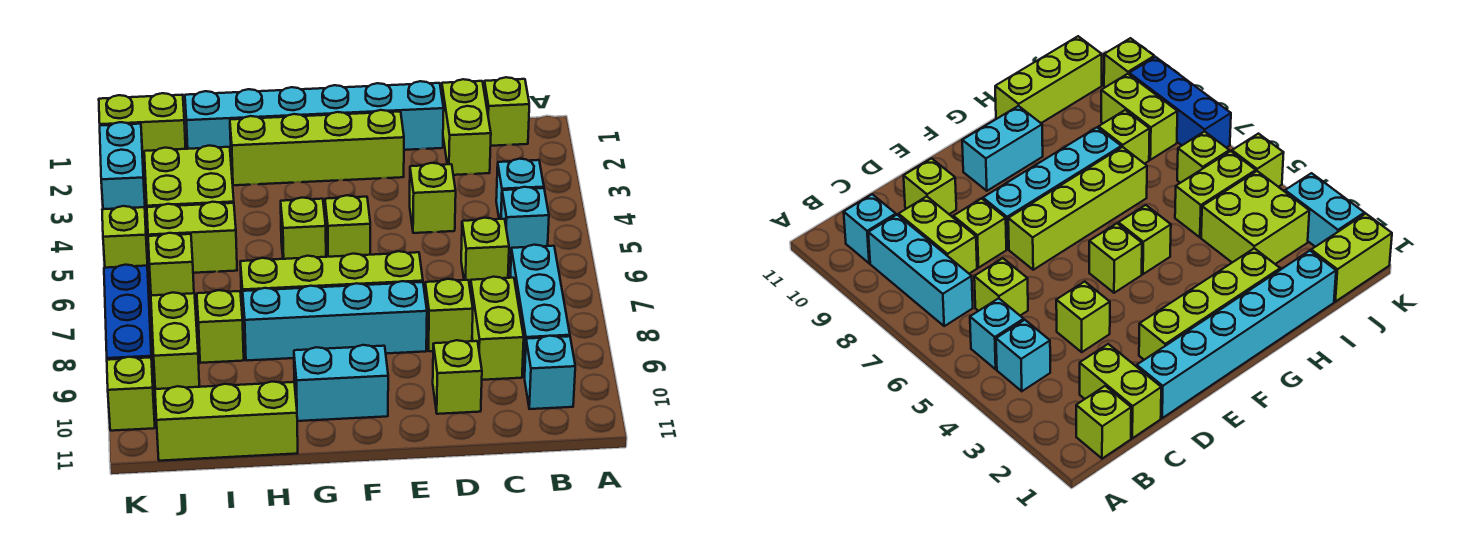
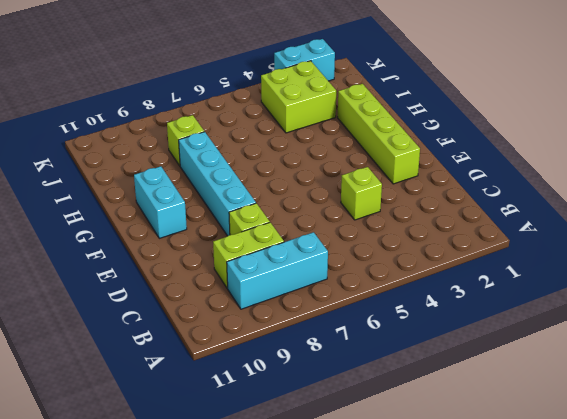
none -> lime brick B1 level 1
none -> cyan brick B4 level 1
none -> cyan brick B5 level 1

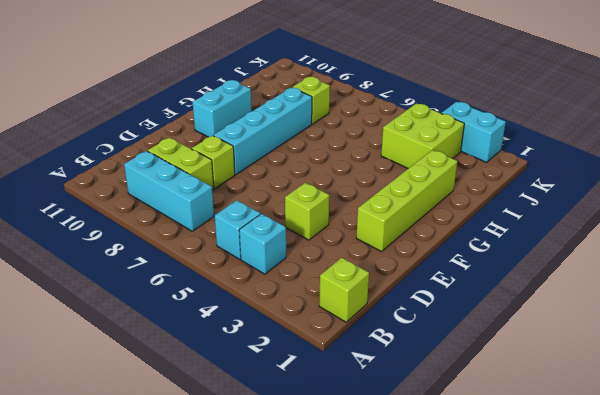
none -> cyan brick B10 level 1
none -> lime brick C1:C2 level 1
none -> lime brick C6 level 1

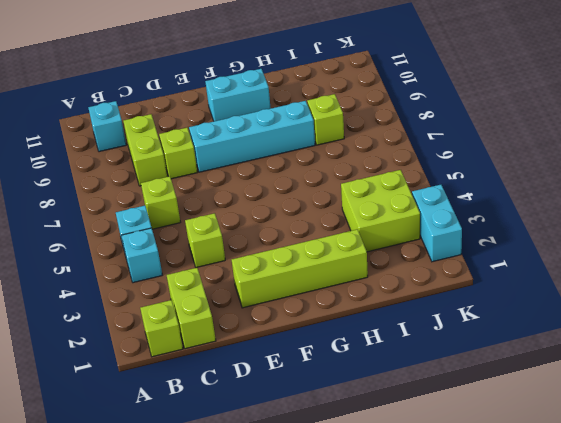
none -> cyan brick B7:B9 level 1
none -> cyan brick D1:I1 level 1
none -> lime brick D10 level 1

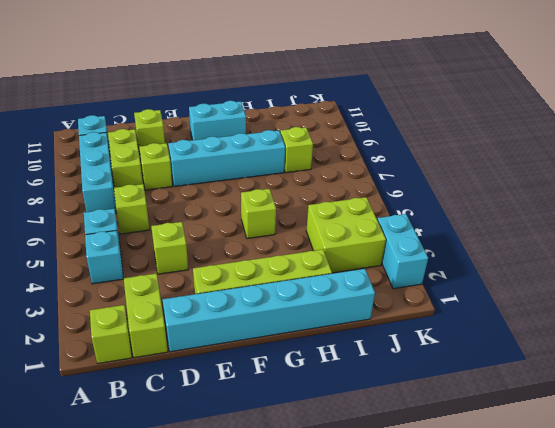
none -> lime brick E7:H7 level 1
none -> lime brick F5 level 1
none -> lime brick H11:J11 level 1

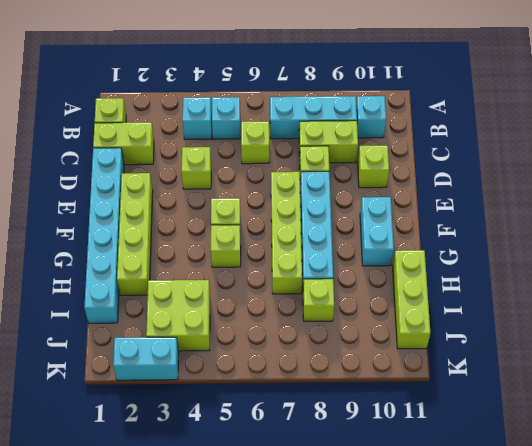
none -> lime brick I5:J5 level 1
none -> lime brick J1:K1 level 1
none -> lime brick J6 level 1

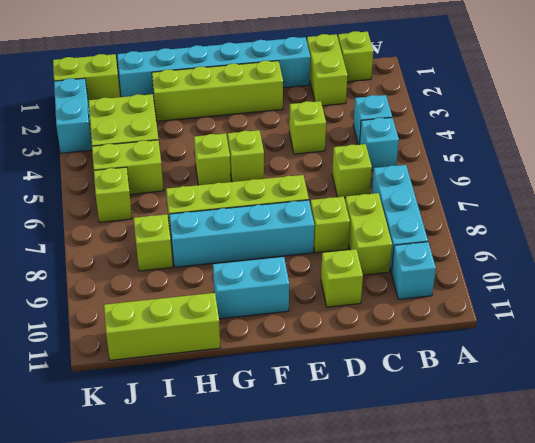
none -> lime brick J8:J9 level 1
none -> lime brick K5 level 1
none -> blue brick K7:K9 level 1

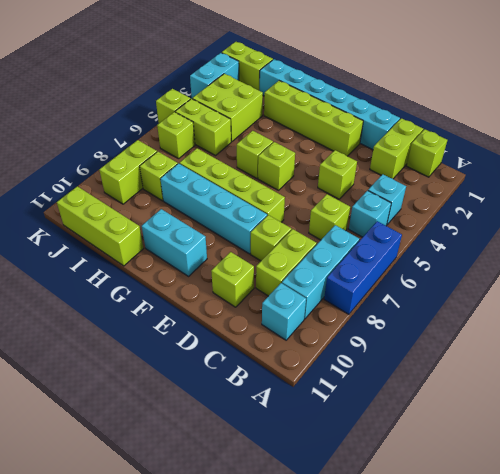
blue brick A6:A8 level 1 -> blue brick K7:K9 level 1
none -> lime brick K10 level 1

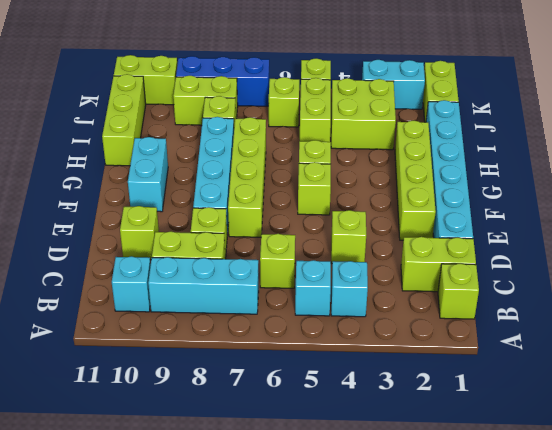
lime brick K10:K11 level 1 -> lime brick K10 level 1

